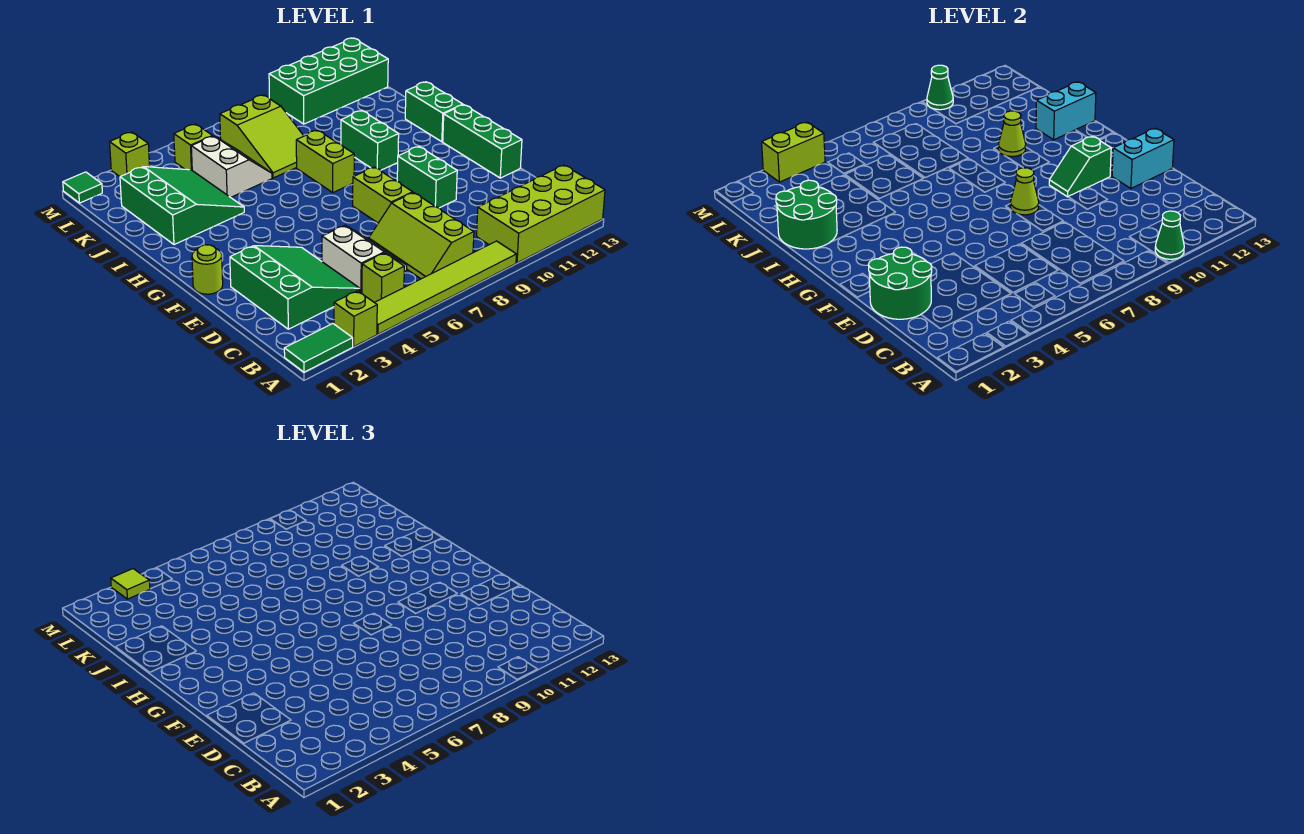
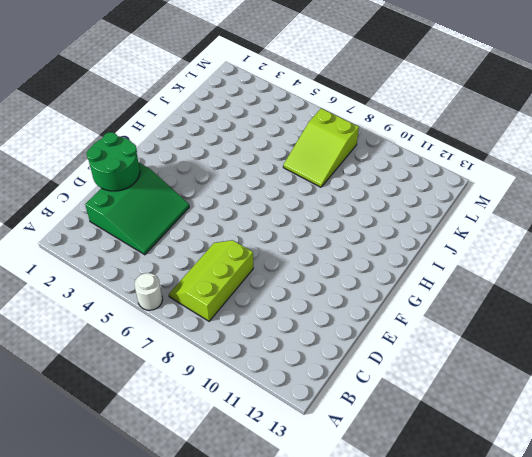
white round brick A6 level 1 -> lime tile A4:A9 level 1
none -> green tile A1:A2 level 1
none -> lime brick A3 level 1
none -> lime brick A10:B13 level 1
none -> lime brick B5 level 1

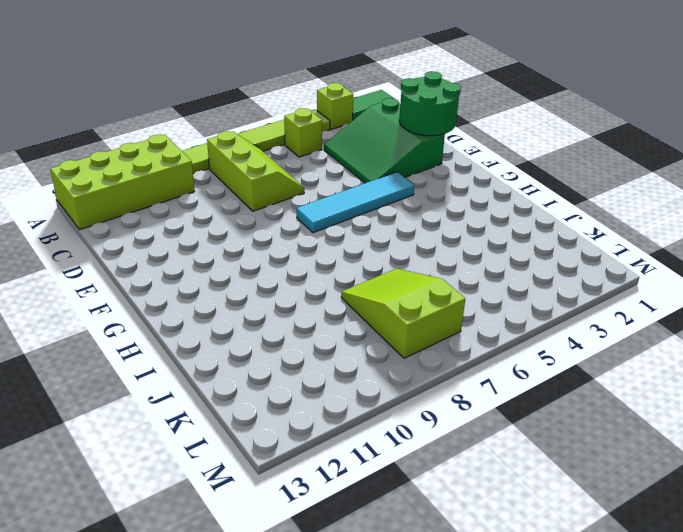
cyan tile F4:F7 level 1 -> none
none -> white slope C5:D6 level 1 top 5
none -> lime brick E8:F8 level 1
none -> green brick E10:F10 level 1
none -> green brick E13:G13 level 1

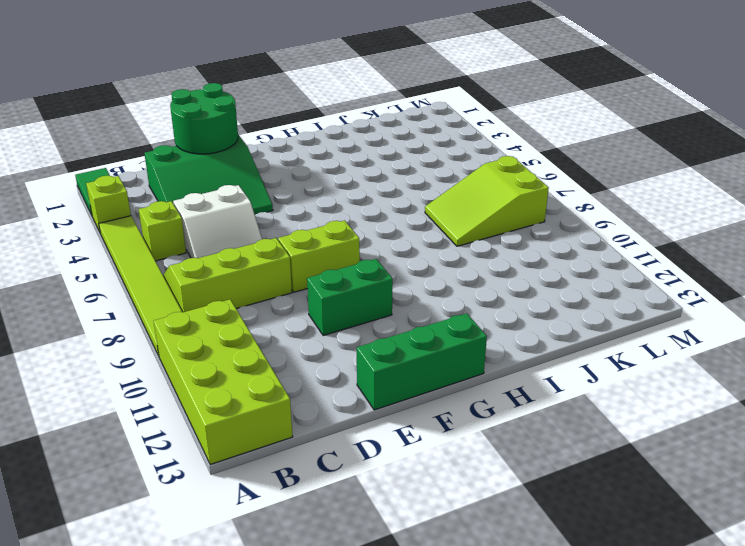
none -> lime round brick F1 level 1
none -> lime brick H8:I8 level 1
none -> green brick H10:I10 level 1
none -> green brick H13:I13 level 1

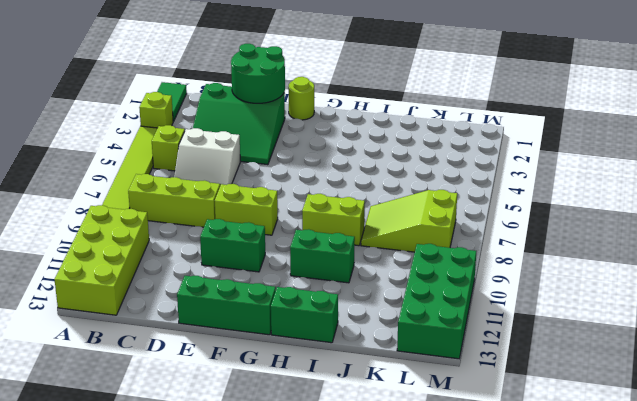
none -> green slope I2:K4 level 1 top 2
none -> white slope J5:K6 level 1 top 5
none -> lime brick L5 level 1
none -> green tile M1 level 1

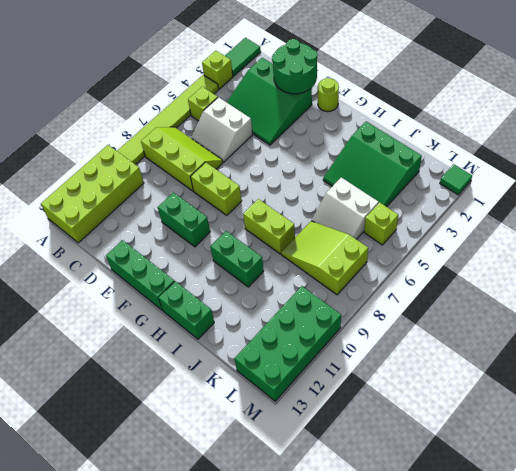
none -> lime brick M3 level 1
none -> green cone A10 level 2
none -> cyan brick E12:E13 level 2
none -> lime cone F8 level 2

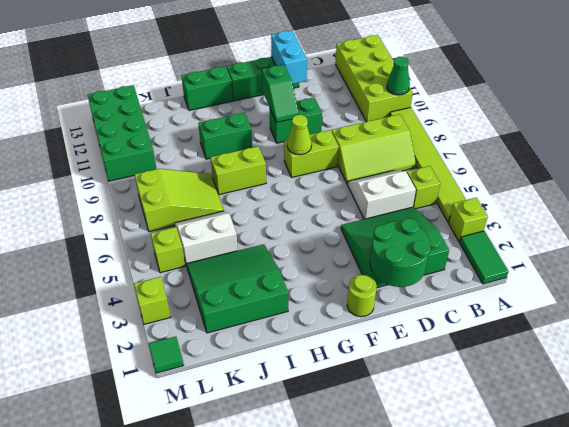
none -> green round brick I1:J2 level 2
none -> lime cone I10 level 2
none -> cyan brick I12:I13 level 2
none -> lime brick M3:M4 level 2

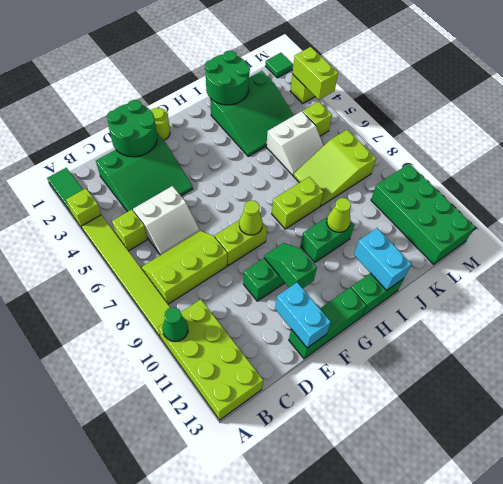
none -> green cone M10 level 2
none -> lime tile M3 level 3

